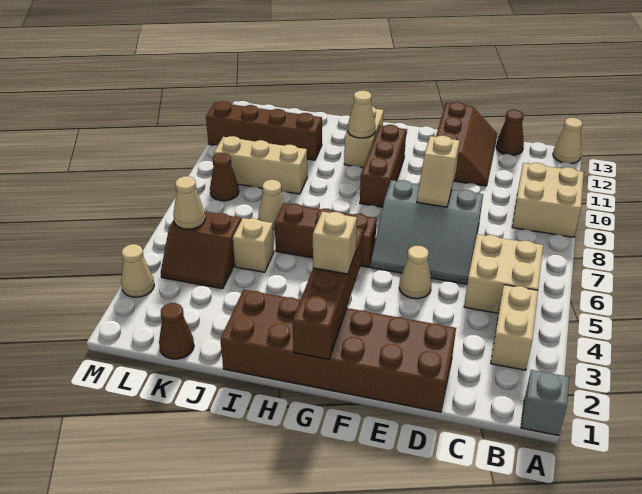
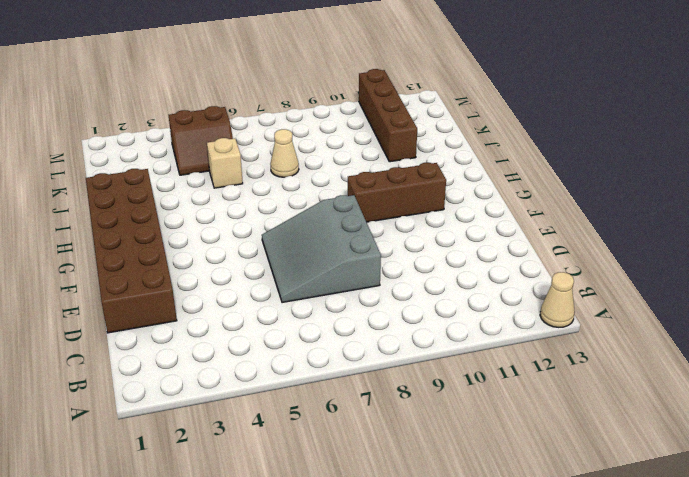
brown slope K4:L5 level 1 top L -> brown slope K4:L5 level 1 top 5
none -> grey brick A1 level 1
none -> tan brick A9:B10 level 1
none -> tan brick B3:B4 level 1

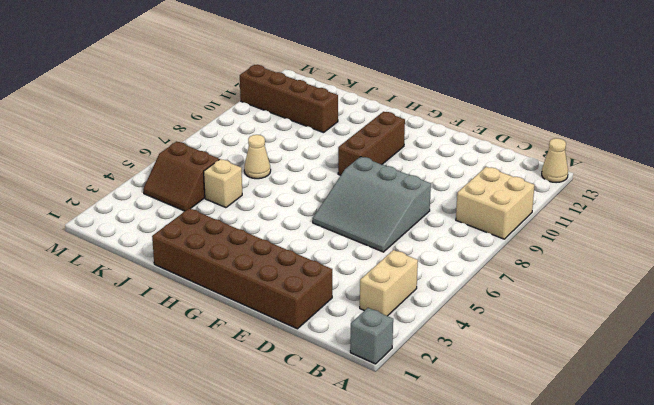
none -> tan brick B5:C6 level 1
none -> brown cone C13 level 1
none -> brown slope D11:E13 level 1 top E

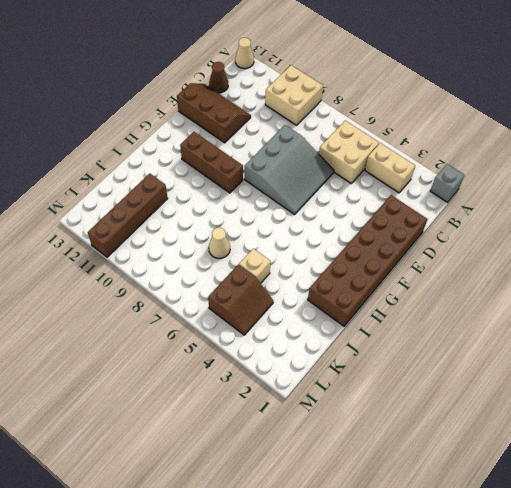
none -> tan cone E5 level 1
none -> brown brick G6:I6 level 1
none -> tan brick H11:H12 level 1

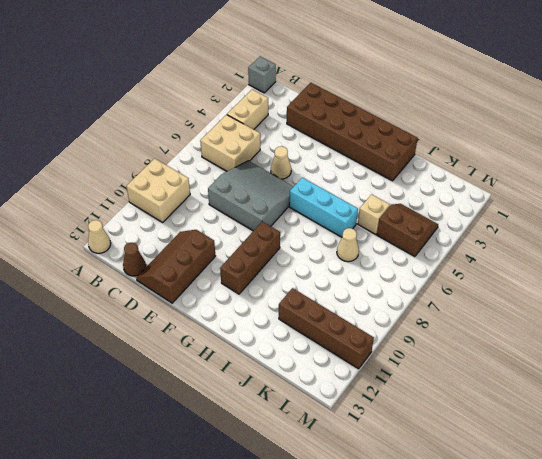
cyan brick G6:I6 level 1 -> brown brick G6:I6 level 1
none -> tan brick H11:H12 level 1
none -> tan brick J9:L9 level 1
none -> brown cone K1 level 1

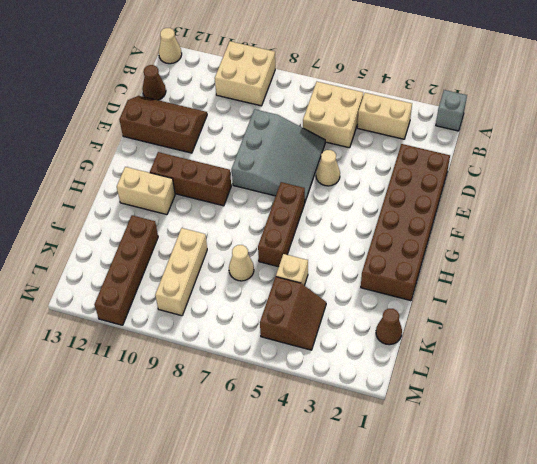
none -> brown cone L8 level 1
none -> tan cone M3 level 1
none -> tan slope E8:E9 level 2 top 9

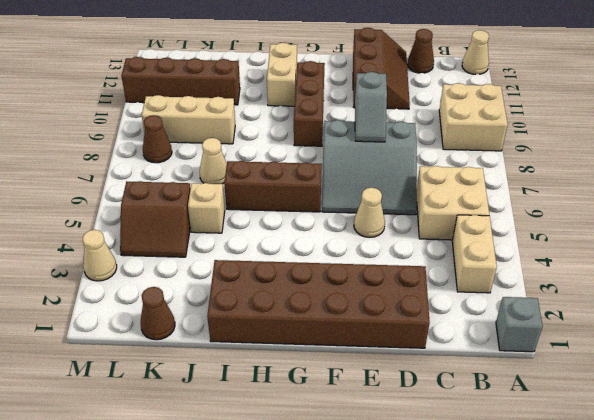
grey slope E8:E9 level 2 top 9 -> tan slope E8:E9 level 2 top 9
none -> brown brick G1:G4 level 2
none -> tan cone H11 level 2
none -> tan cone L5 level 2

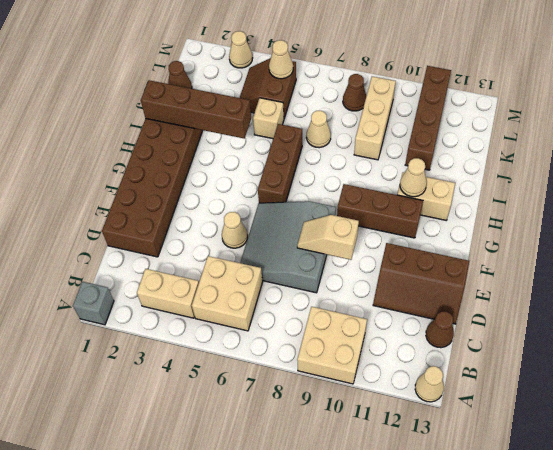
brown brick I1:I4 level 2 -> brown brick G1:G4 level 2
none -> tan brick G3 level 3

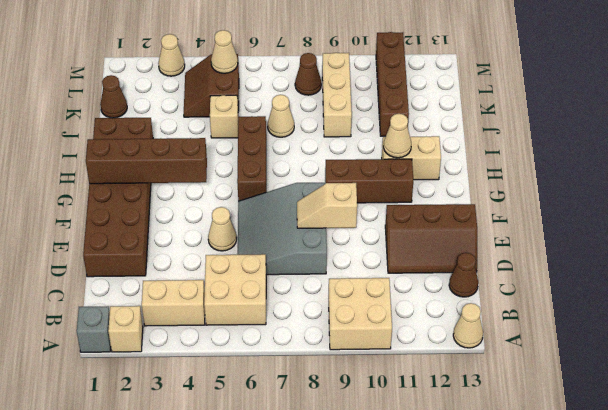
tan brick A2 level 1 -> tan brick G3 level 3

